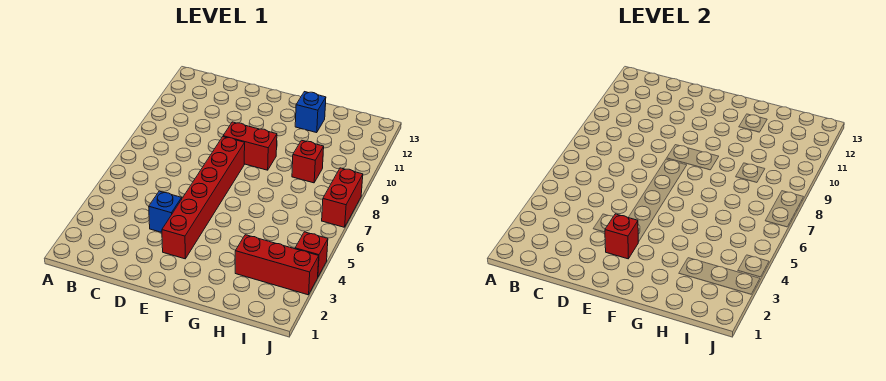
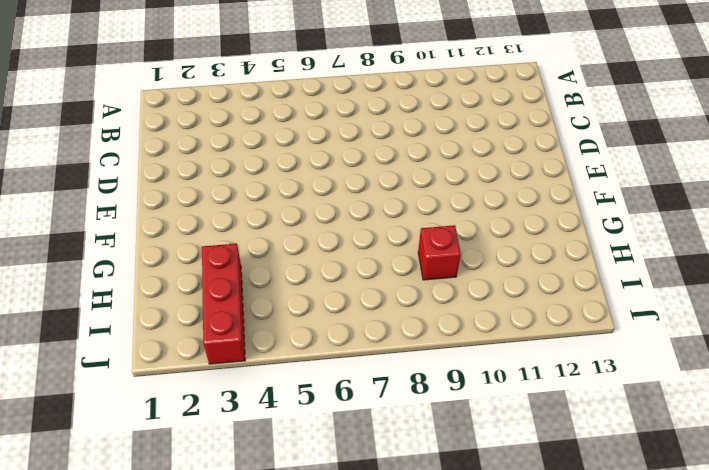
none -> blue brick D4 level 1
none -> red brick E3:E8 level 1

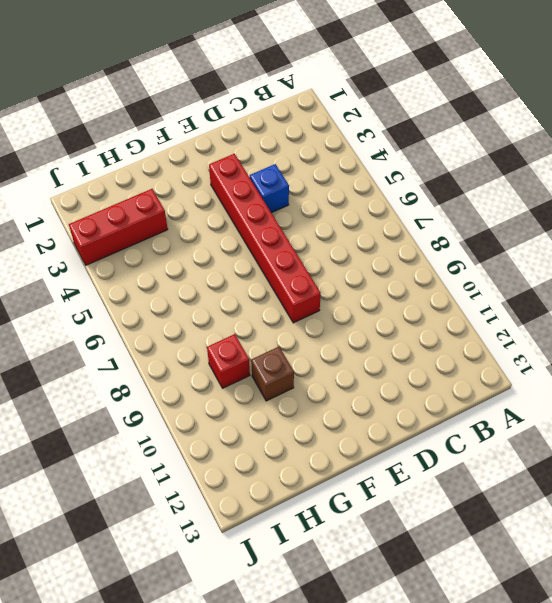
brown brick G10 level 1 -> none
none -> red brick E9:F9 level 1
none -> blue brick G12 level 1

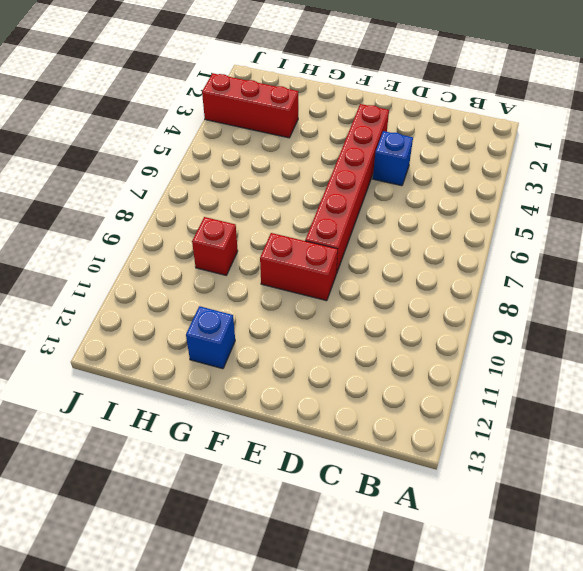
none -> red brick J4 level 1
none -> red brick J7:J8 level 1

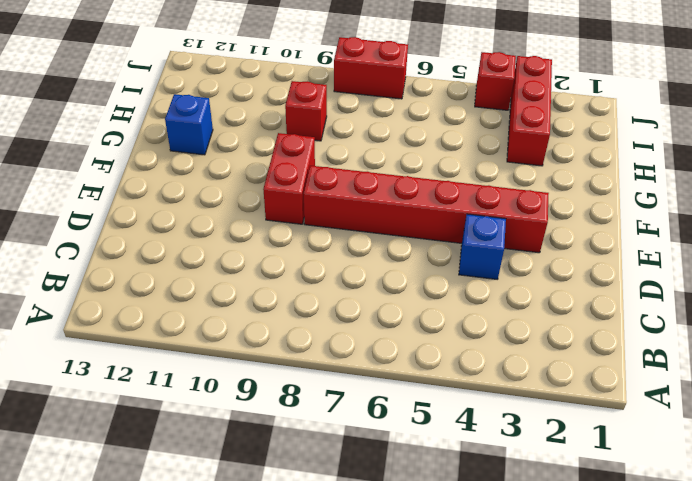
none -> red brick E3 level 2

